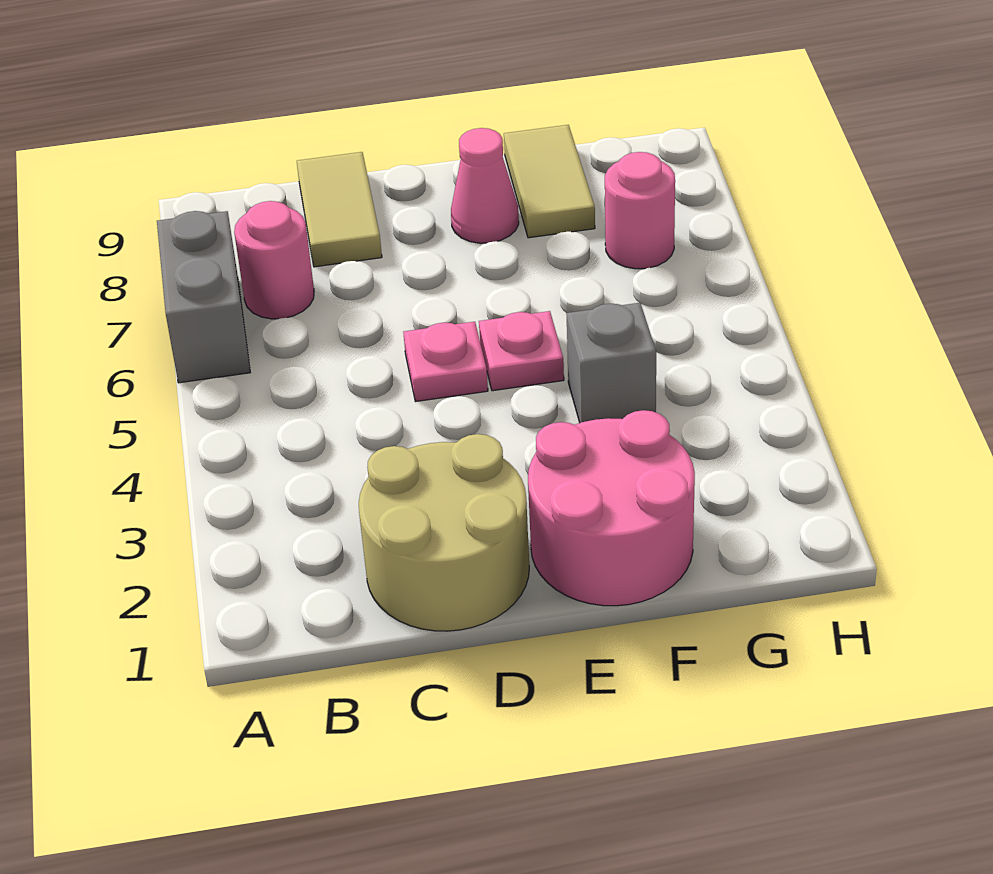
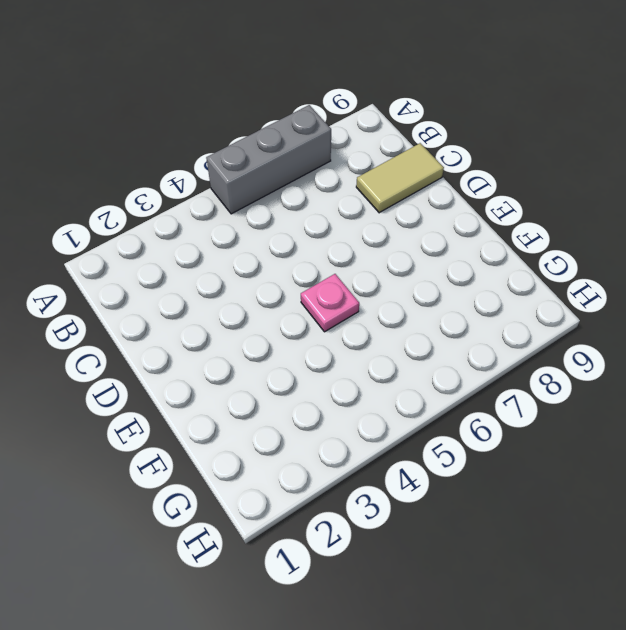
grey brick A5:A7 level 1 -> grey brick A6:A7 level 1
none -> pink round brick B7 level 1
none -> tan round brick C1:D2 level 1

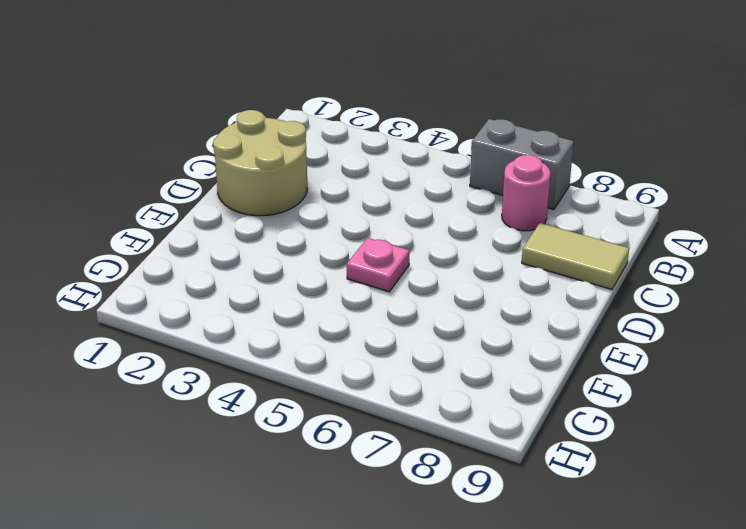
none -> pink plate D5 level 1
none -> pink round brick E1:F2 level 1

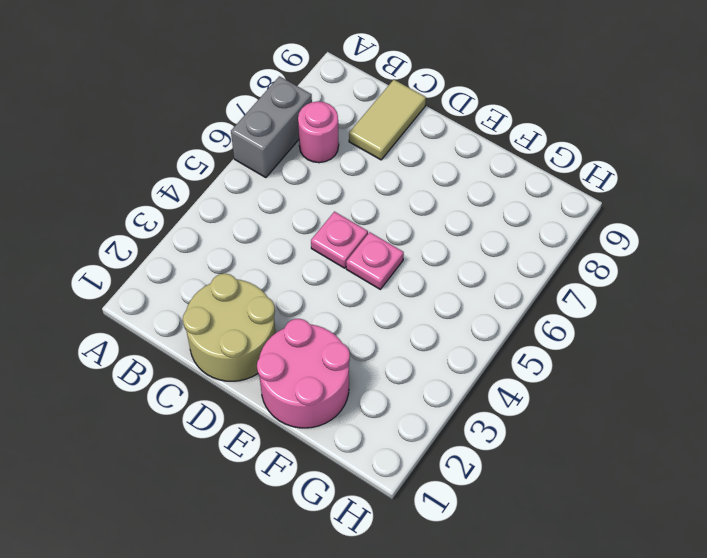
none -> pink cone E8 level 1
none -> grey brick F4 level 1

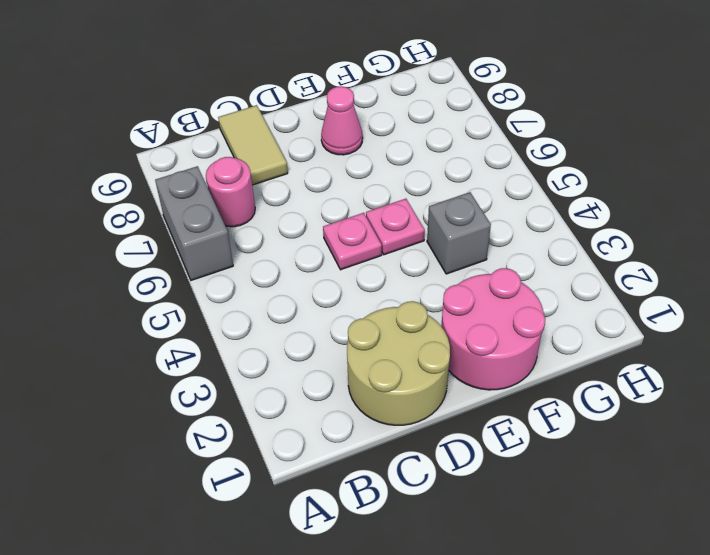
none -> tan tile F8:F9 level 1
none -> pink round brick G7 level 1

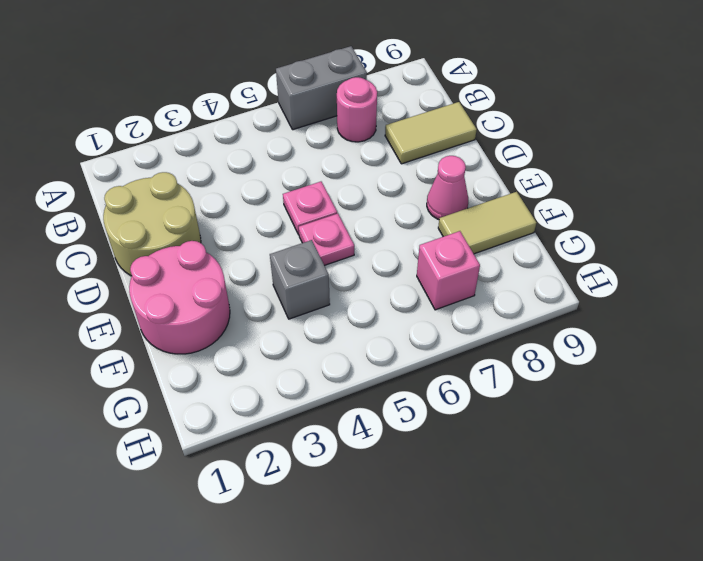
pink brick G7 level 1 -> pink round brick G7 level 1

